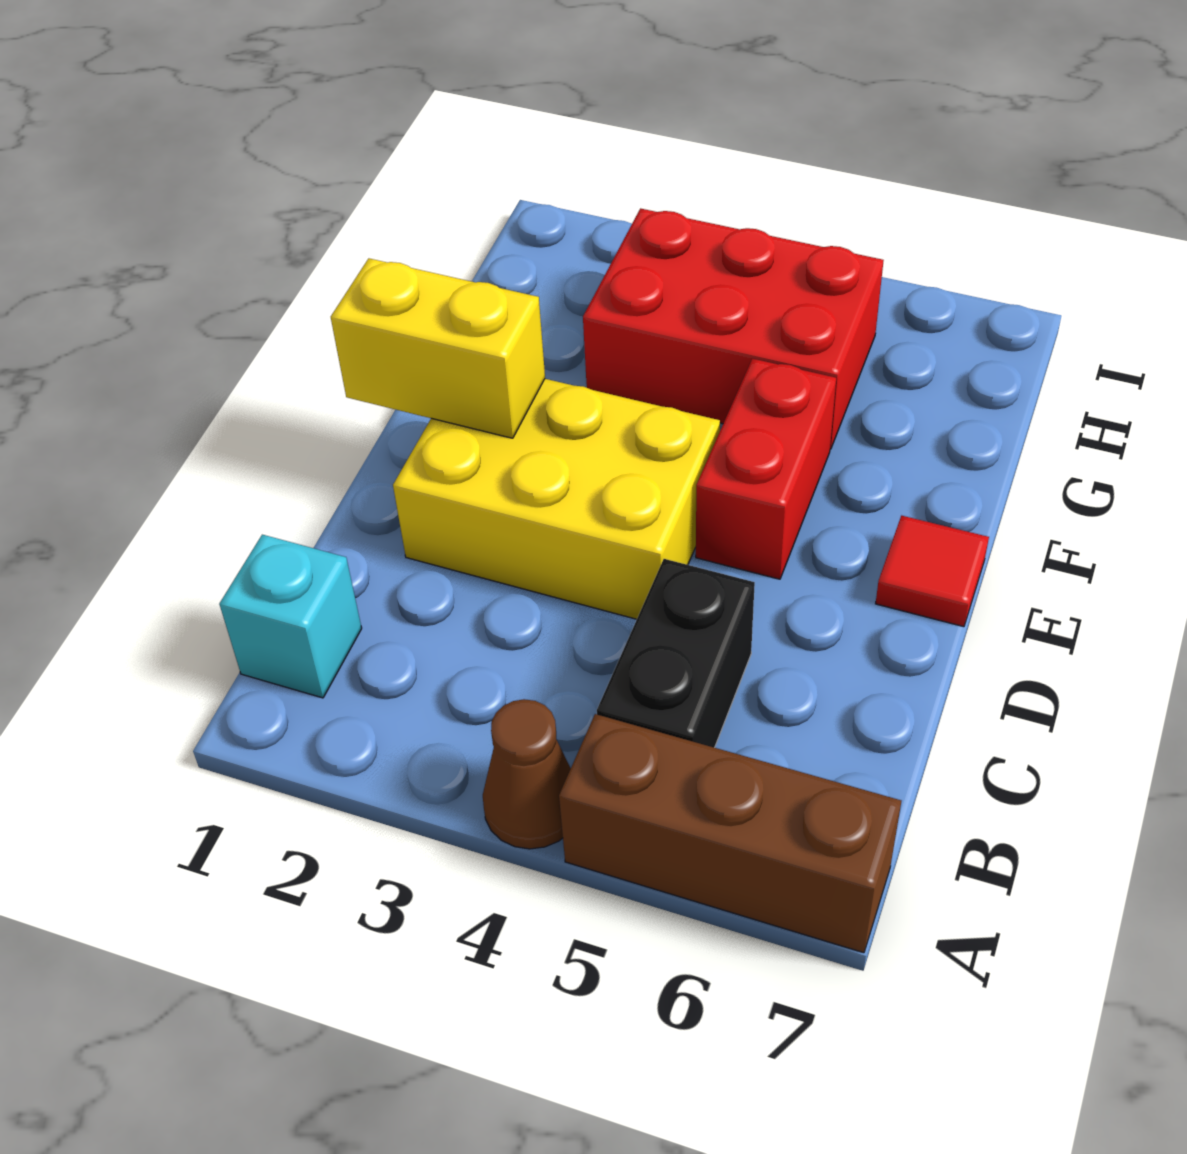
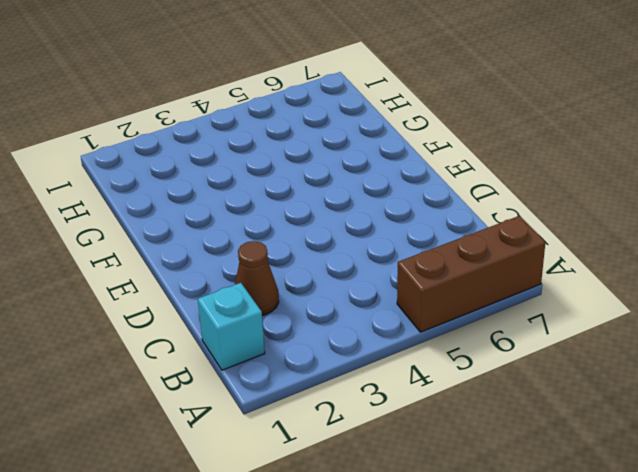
brown cone C2 level 1 -> brown cone A4 level 1
none -> black brick B5:C5 level 1
none -> yellow brick D2:E4 level 1

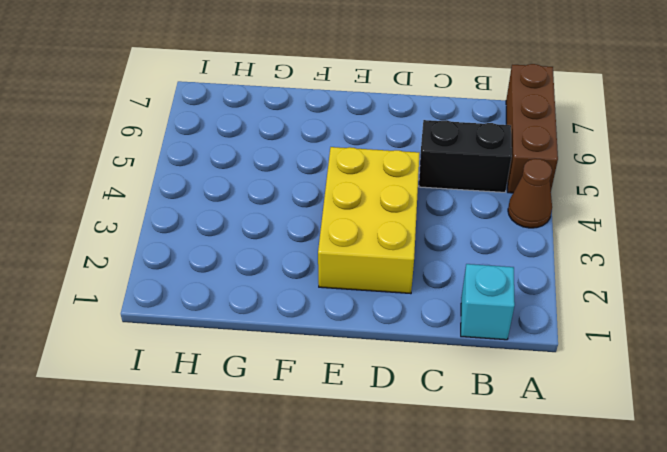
none -> red brick E5:F5 level 1
none -> red tile E7 level 1

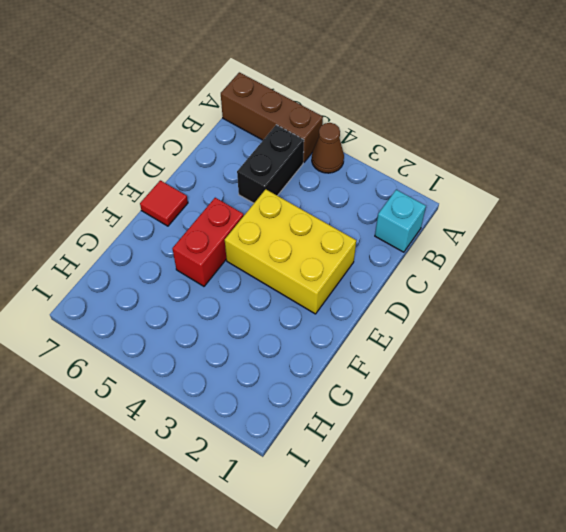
none -> red brick G3:H5 level 1
none -> yellow brick E1:E2 level 2

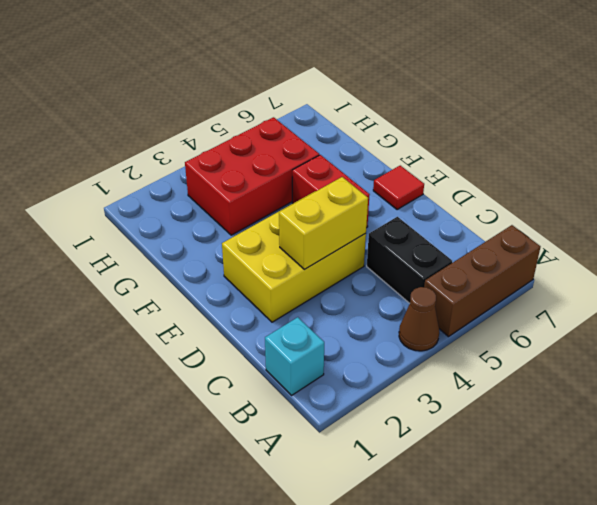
yellow brick D3:D4 level 2 -> yellow brick E1:E2 level 2

